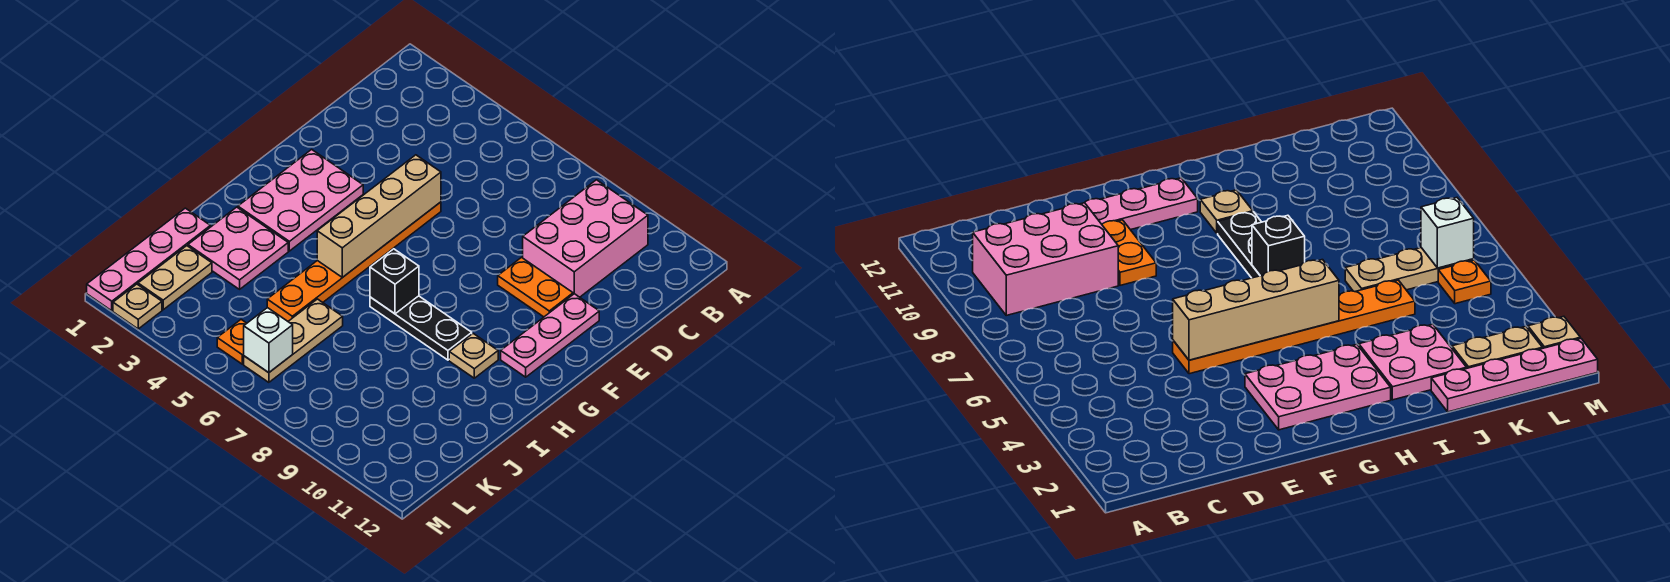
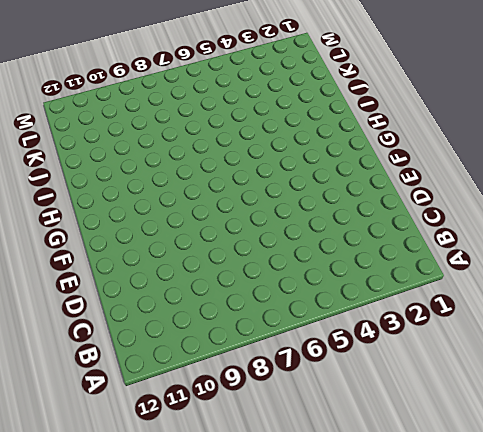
none -> pink brick B9:D10 level 1
none -> orange plate E5:J5 level 1
none -> orange plate E9:E10 level 1

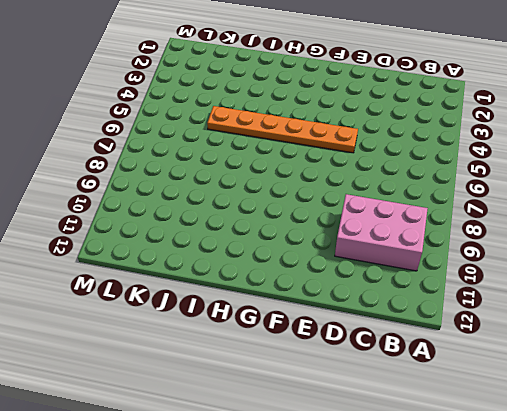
none -> orange plate E9:E10 level 1
none -> pink plate E11:G11 level 1
none -> pink plate F2:H3 level 1

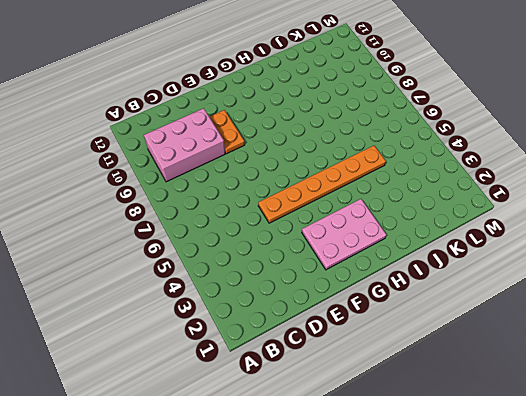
none -> pink plate E11:G11 level 1
none -> black plate H7:H9 level 1
none -> tan plate H10 level 1

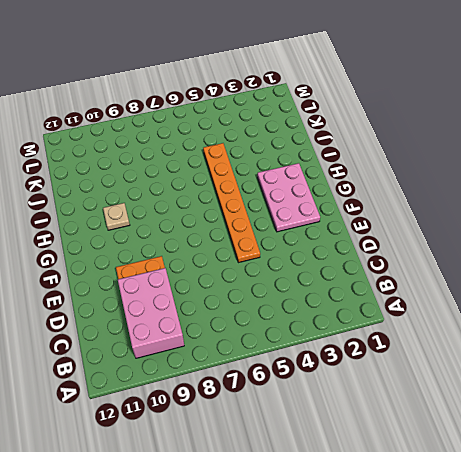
none -> pink plate E11:G11 level 1
none -> black plate H7:H9 level 1
none -> pink plate I2:J3 level 1

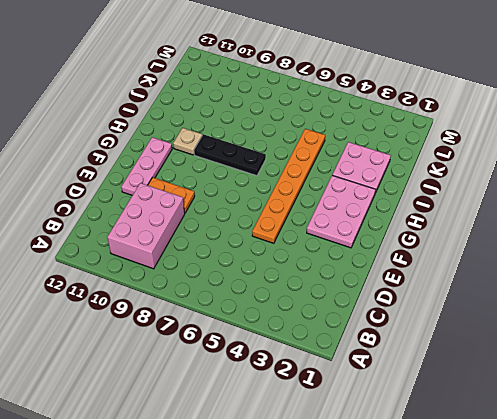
none -> pink plate J1:M1 level 1
none -> tan plate J6:L6 level 1
none -> tan plate K2:L2 level 1

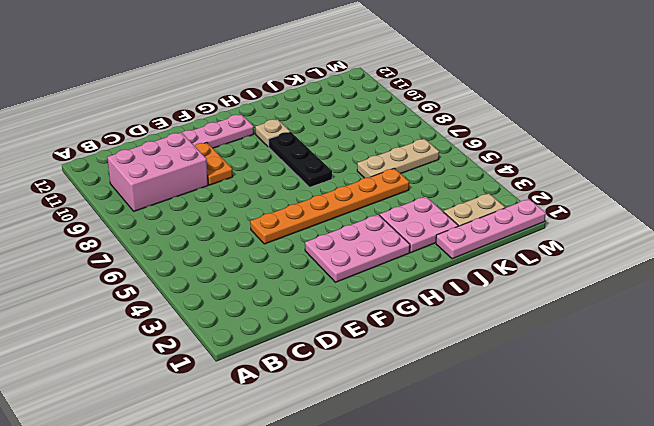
none -> orange plate L5 level 1
none -> tan plate M2 level 1
none -> tan brick E5:H5 level 2

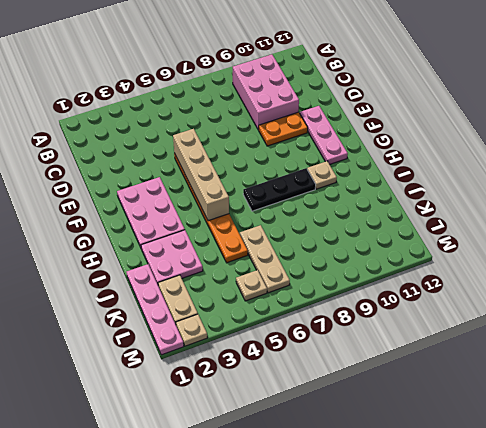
tan plate L5 level 1 -> orange plate L5 level 1
none -> black brick H7 level 2
none -> white brick L6 level 2

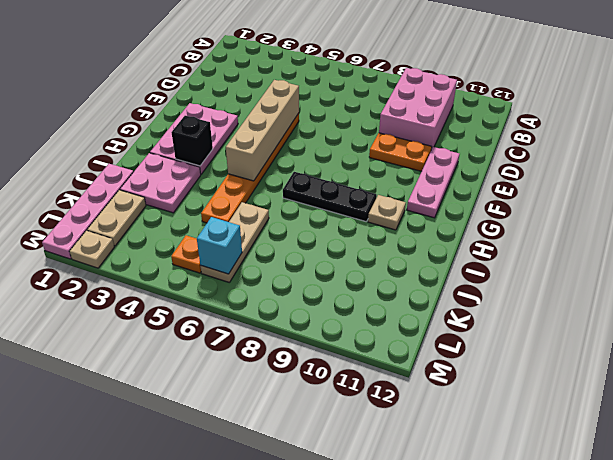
black brick H3 level 2 -> black brick H7 level 2
cyan brick L6 level 2 -> white brick L6 level 2

